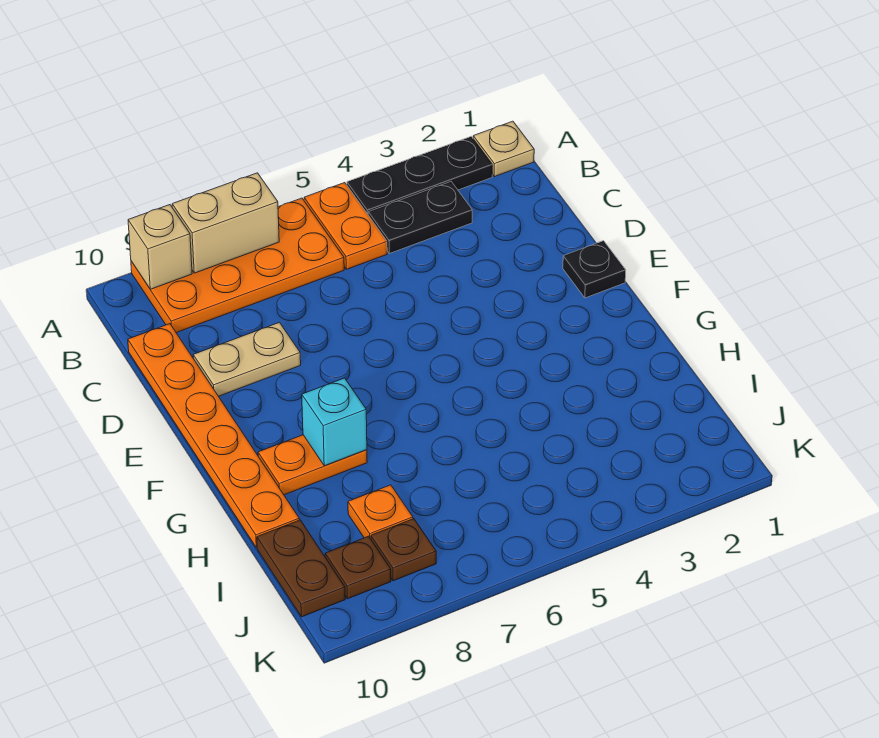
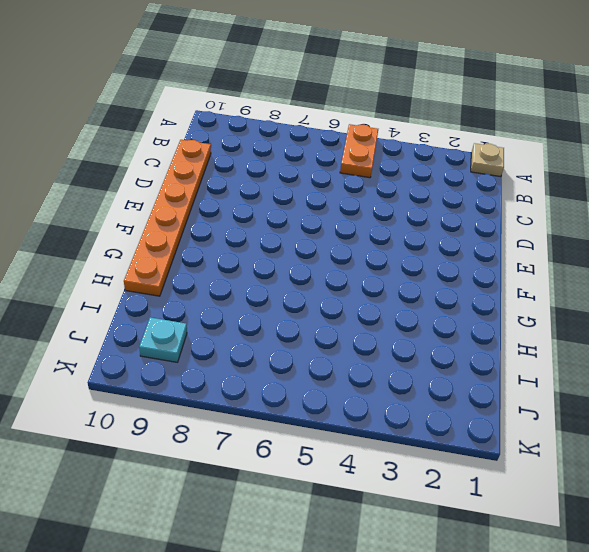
cyan plate J9 level 1 -> brown plate J9 level 1
none -> black plate A2:A4 level 1
none -> orange plate A6:B9 level 1
none -> black plate B3:B4 level 1

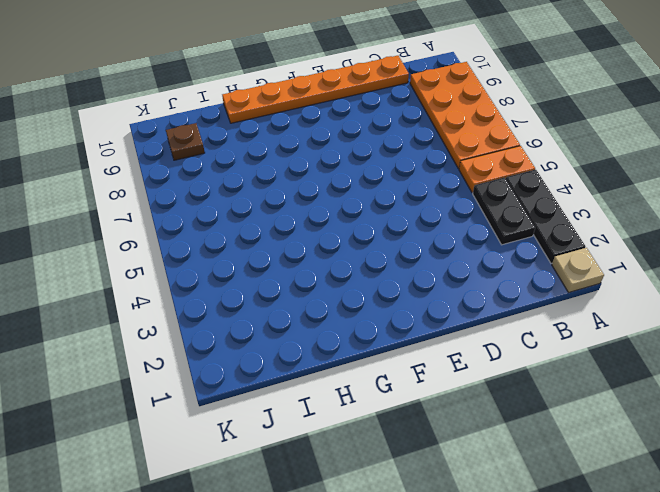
none -> tan plate D8:D9 level 1
none -> black plate E1 level 1
none -> orange plate G8:G9 level 1

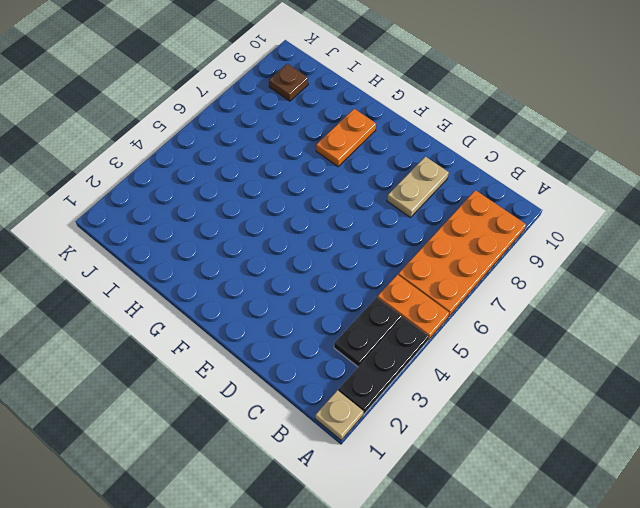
none -> orange plate C10:H10 level 1
none -> black plate E1 level 1
none -> orange plate I8 level 1

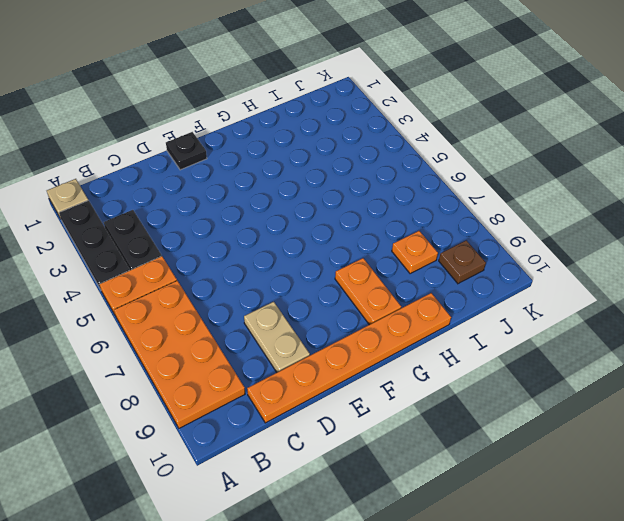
none -> brown plate I10:J10 level 1
none -> brown plate J8 level 1
none -> tan brick A7:A8 level 2

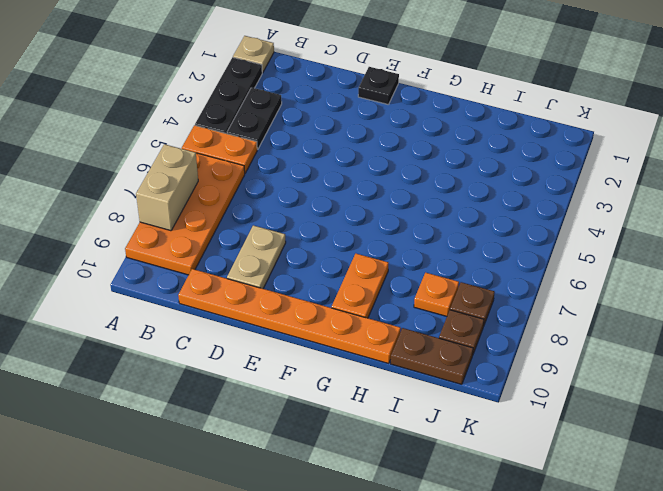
none -> tan brick A9 level 2
none -> cyan brick G8 level 2

